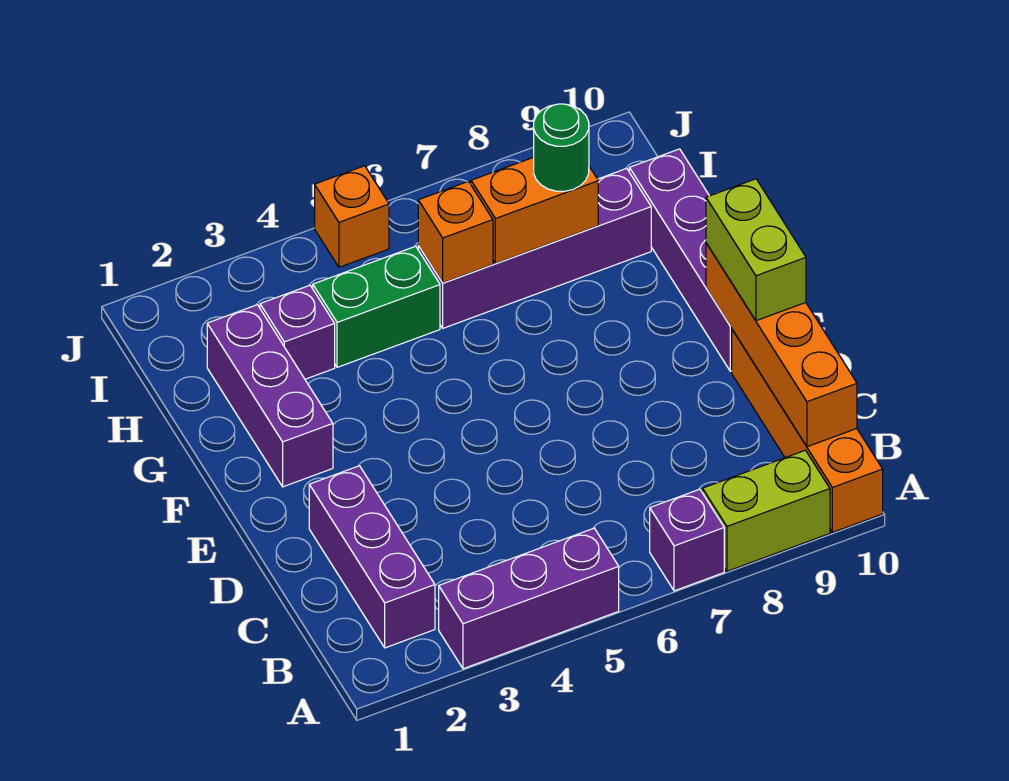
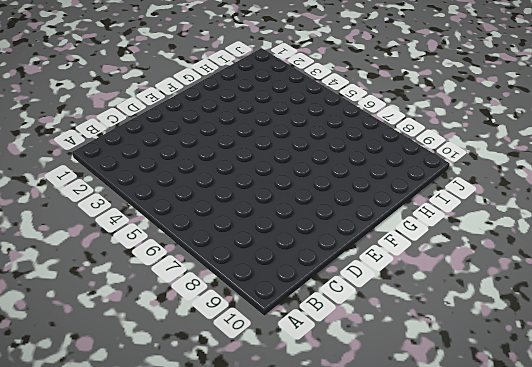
none -> purple brick A3:A5 level 1
none -> purple brick A7 level 1
none -> lime brick A8:A9 level 1

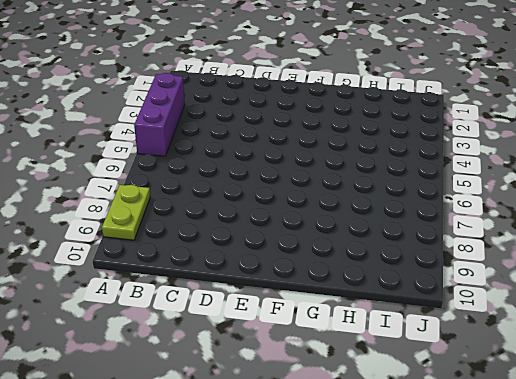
lime plate A8:A9 level 1 -> lime brick A8:A9 level 1
none -> purple brick A7 level 1
none -> orange brick A10:D10 level 1
none -> purple brick B2:D2 level 1

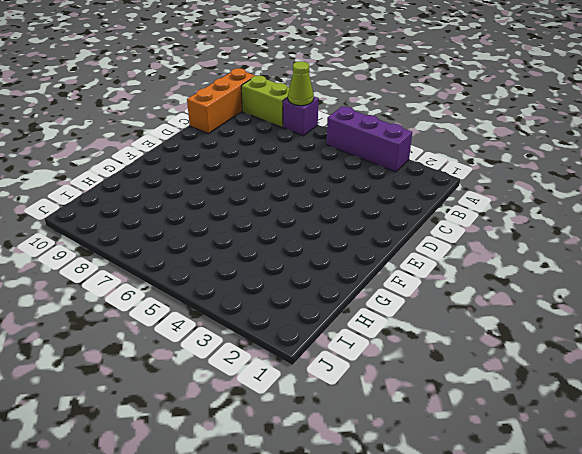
lime cone A7 level 2 -> none
orange brick A10:C10 level 1 -> orange brick A10:D10 level 1
none -> purple brick B2:D2 level 1
none -> purple brick E10:H10 level 1
none -> purple brick F2:H2 level 1

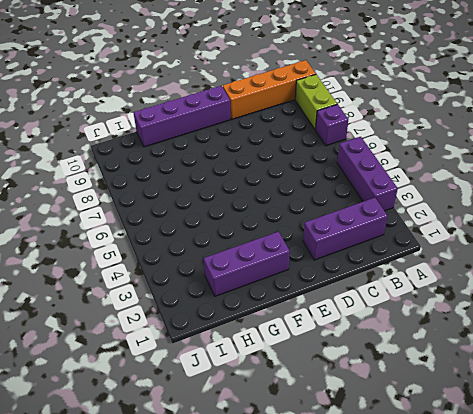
none -> purple brick H3 level 1
none -> green brick H4:H5 level 1
none -> purple brick H6:H9 level 1

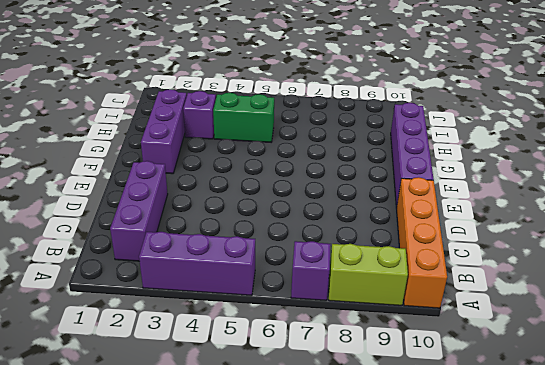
none -> purple brick H6:H9 level 1
none -> orange brick J5 level 1
none -> orange brick B10:E10 level 2

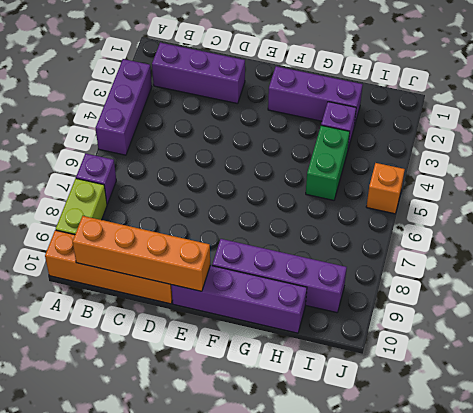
purple brick F9:I9 level 1 -> purple brick H6:H9 level 1
none -> orange brick H6 level 2
none -> orange brick H7:H8 level 2
none -> lime brick D10:E10 level 3

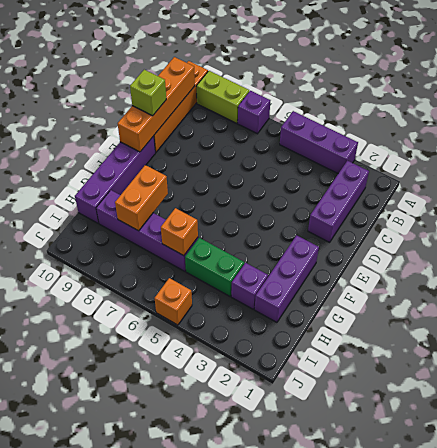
lime brick D10 level 3 -> lime brick D10:E10 level 3
orange brick G8:H8 level 2 -> orange brick H7:H8 level 2
none -> green round brick H8 level 3

